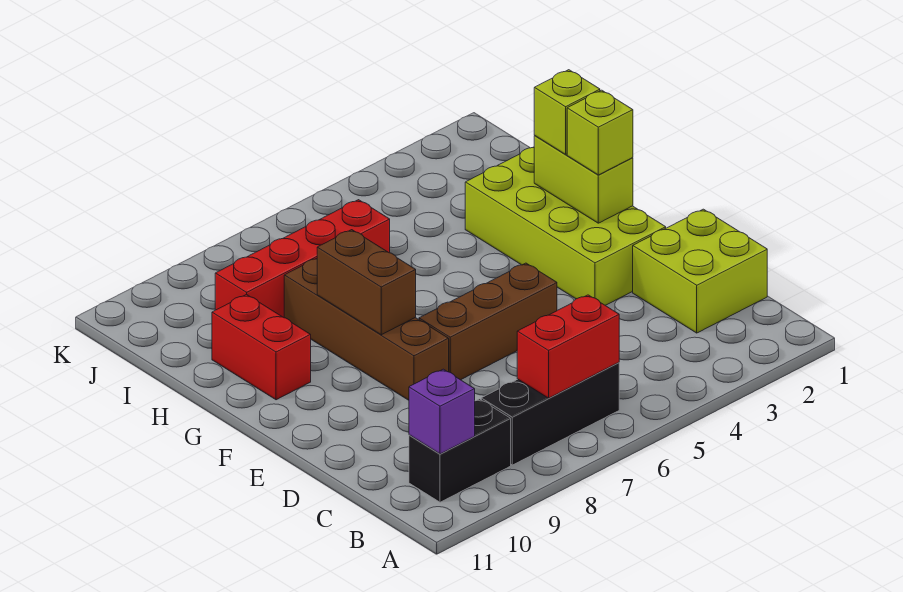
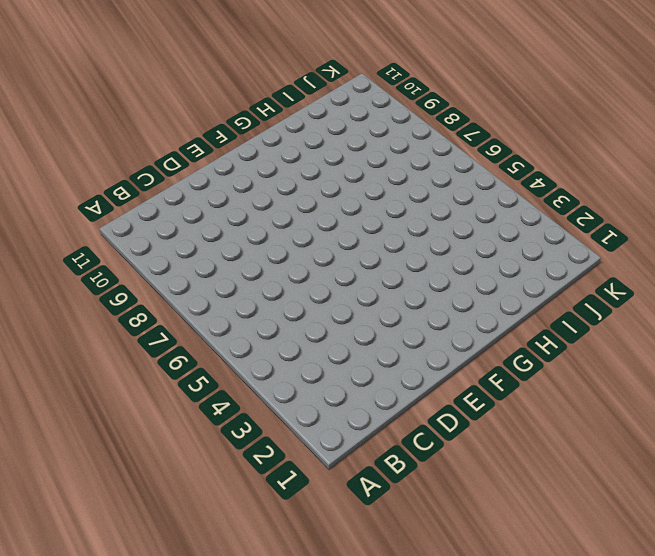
none -> black brick B6:B8 level 1
none -> black brick B9:B10 level 1
none -> lime brick C1:D2 level 1

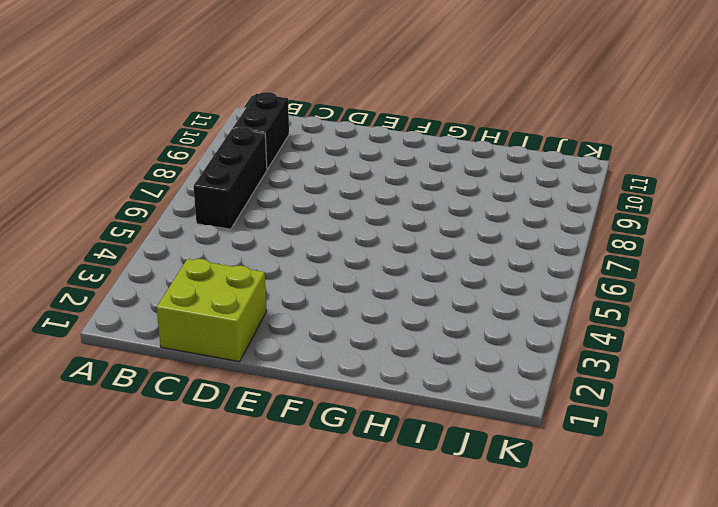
none -> lime brick E2:H3 level 1
none -> brown brick E5:E7 level 1
none -> brown brick E8:H8 level 1

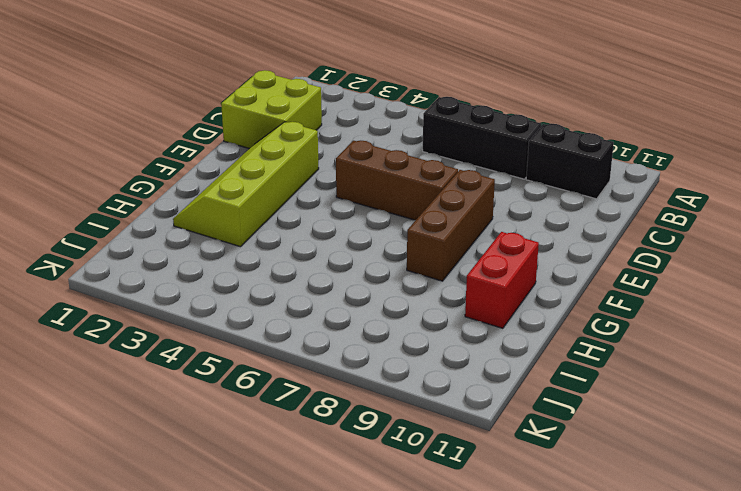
lime slope E2:H3 level 1 top 3 -> lime brick E2:H3 level 1
brown brick E8:G8 level 1 -> brown brick E8:H8 level 1
none -> red brick I6:I9 level 1
none -> red brick B6:B7 level 2
none -> purple brick B10 level 2

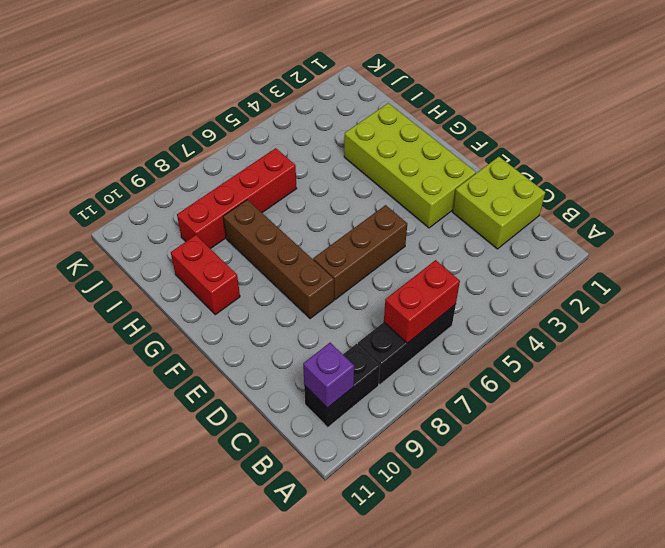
none -> lime brick F2:G2 level 2
none -> brown brick F8:G8 level 2
none -> lime brick F2 level 3

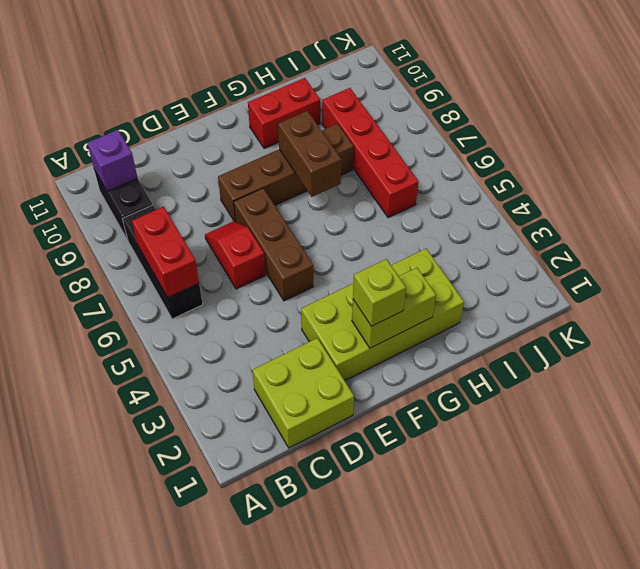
red slope D6:D7 level 1 top 6 -> none
brown brick G7:G8 level 2 -> brown brick F8:G8 level 2
none -> lime brick G2 level 3

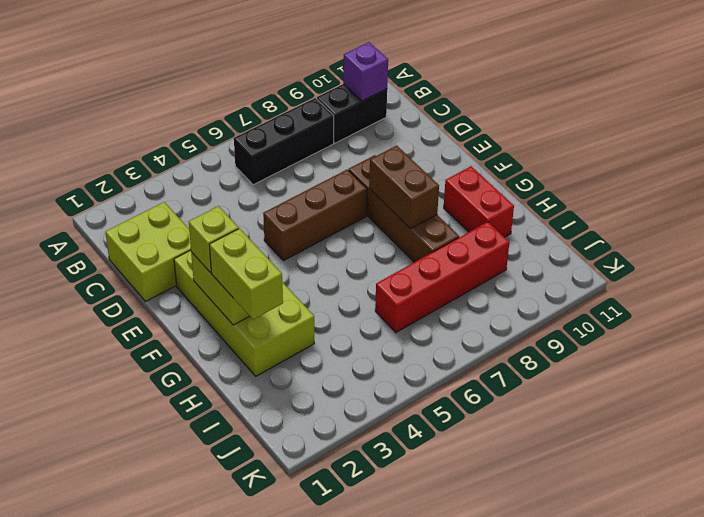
lime brick G2:H2 level 3 -> lime brick G2 level 3
none -> red brick B6:B7 level 2

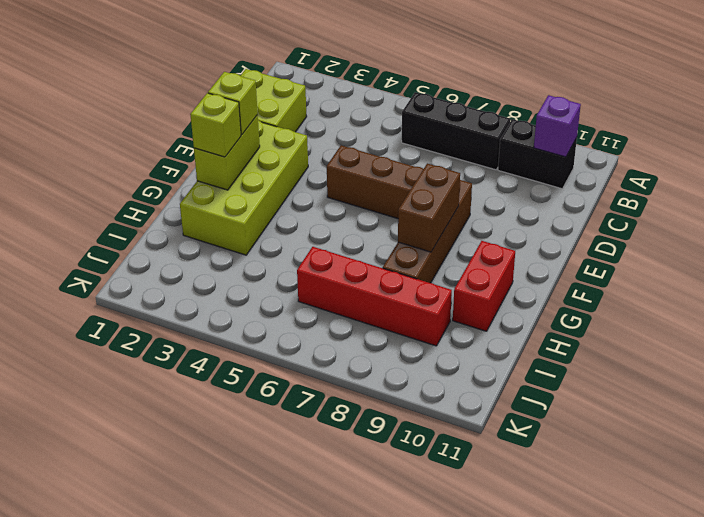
none -> red brick B6:B7 level 2

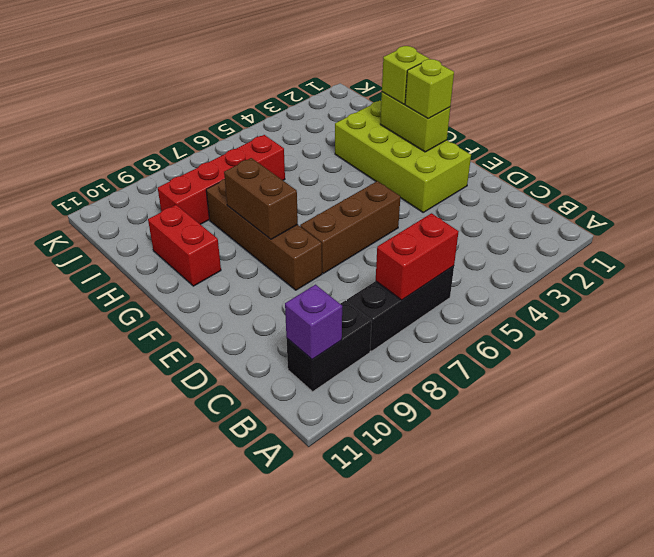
none -> lime brick C1:D2 level 1

